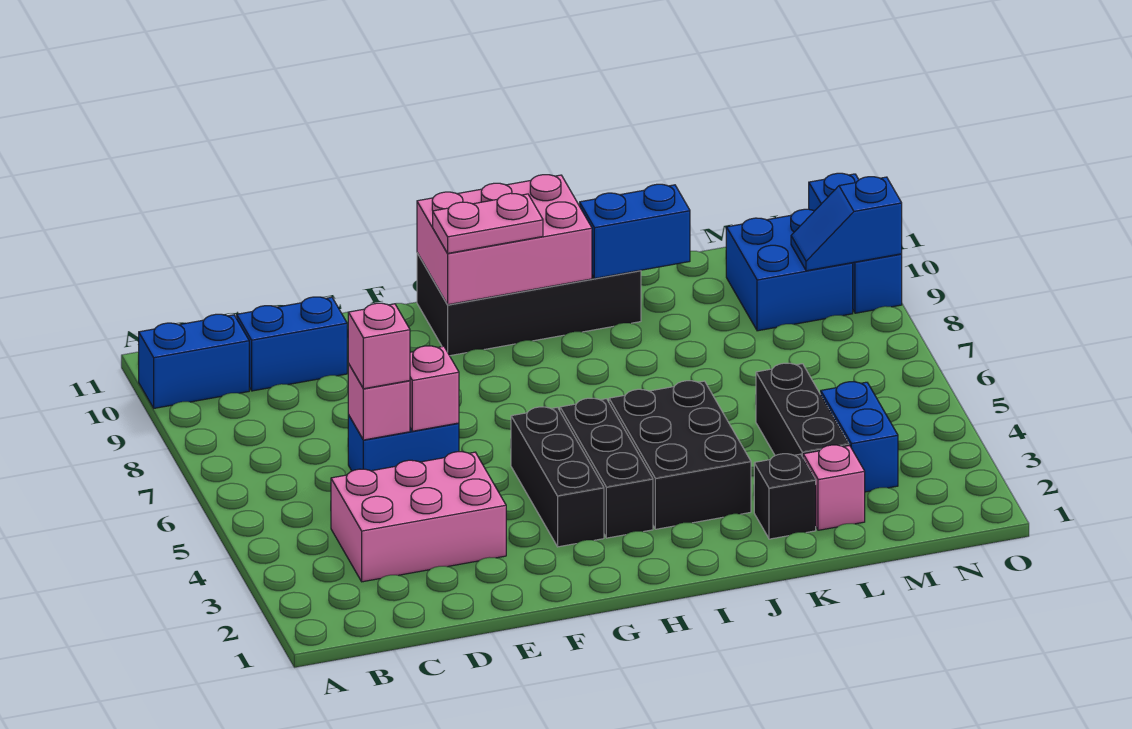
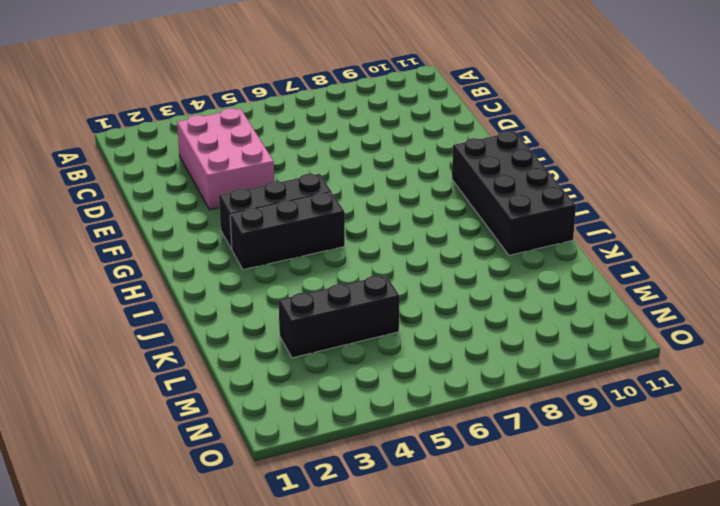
none -> blue brick A10:B10 level 1
none -> blue brick C10:D10 level 1
none -> blue brick D6:E6 level 1

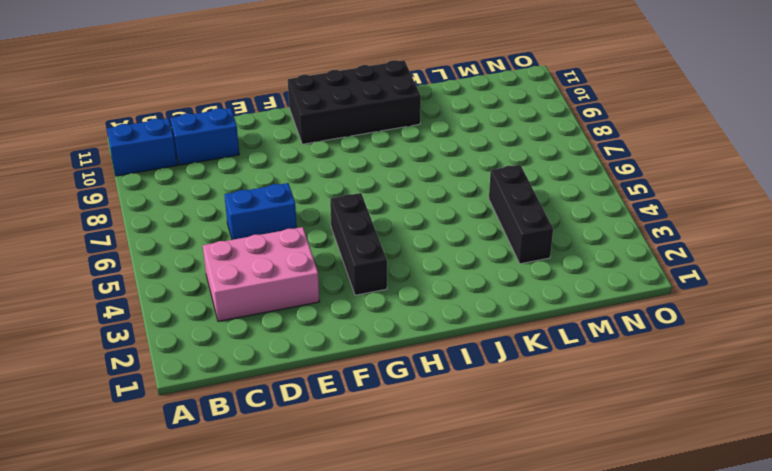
none -> black brick H3:H5 level 1
none -> black brick I3:J5 level 1
none -> black brick K2 level 1

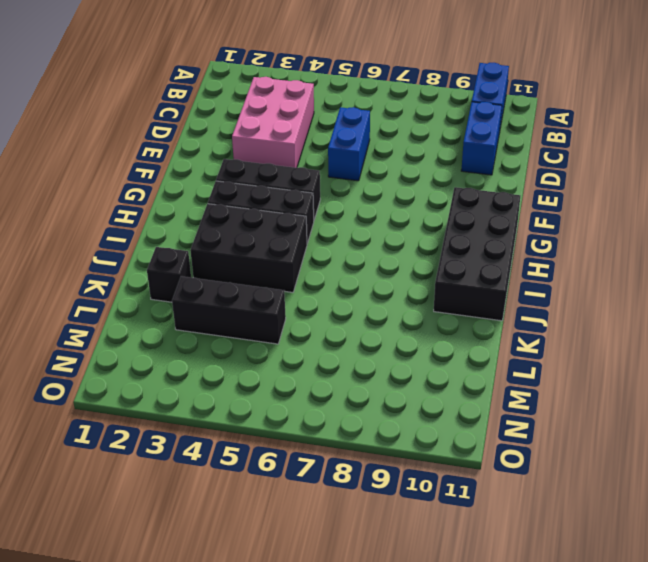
none -> pink brick L2 level 1
none -> blue brick M3:M4 level 1
none -> blue brick M9:N10 level 1

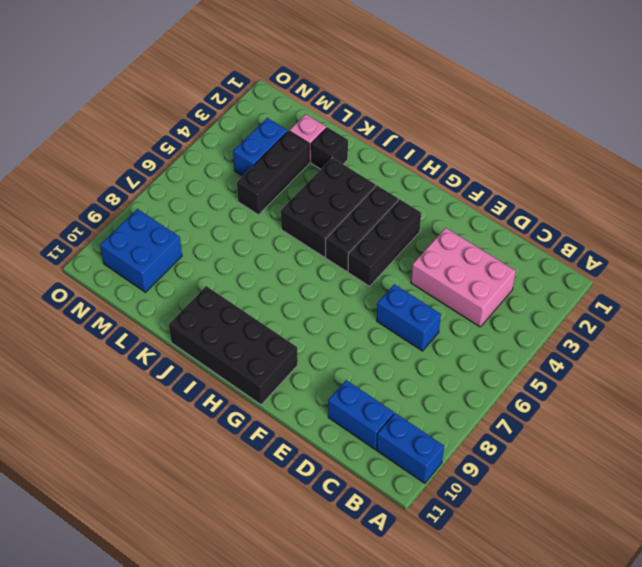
none -> blue brick O9:O11 level 1
none -> pink brick D6 level 2
none -> pink brick E6 level 2

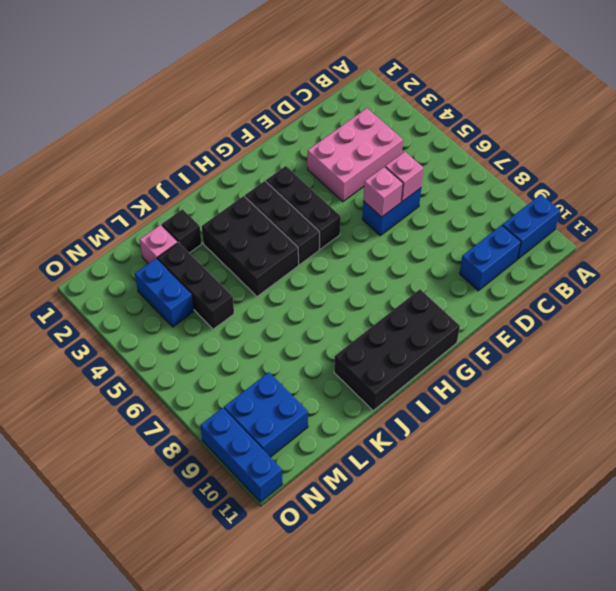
none -> pink brick G10:I11 level 2
none -> blue brick J10:K10 level 2
none -> blue slope N9:O9 level 2 top O

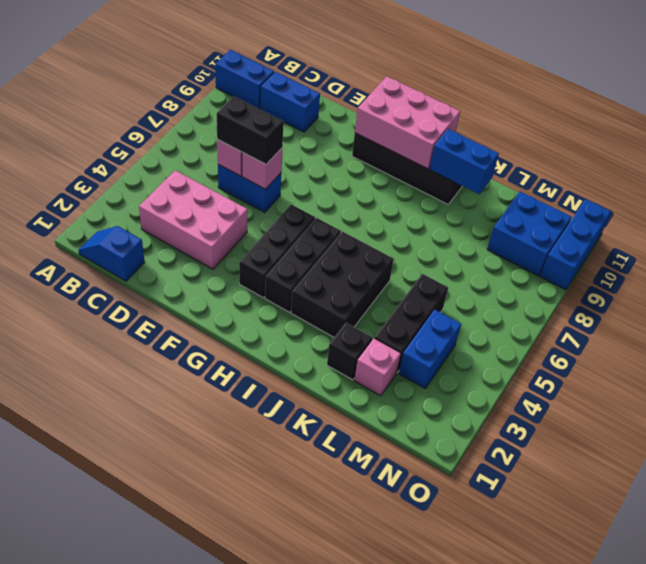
blue slope B1:C1 level 1 top C -> blue slope N9:O9 level 2 top O
black brick D6:E6 level 3 -> pink brick D6 level 3
none -> pink plate G10:H10 level 3

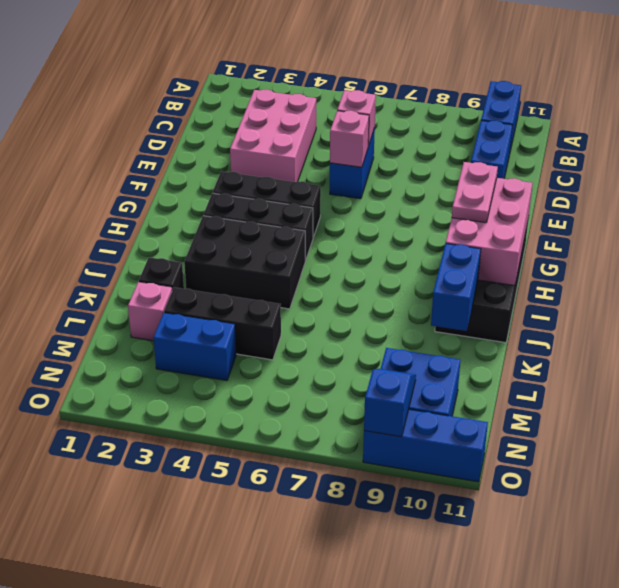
none -> pink brick D6 level 3

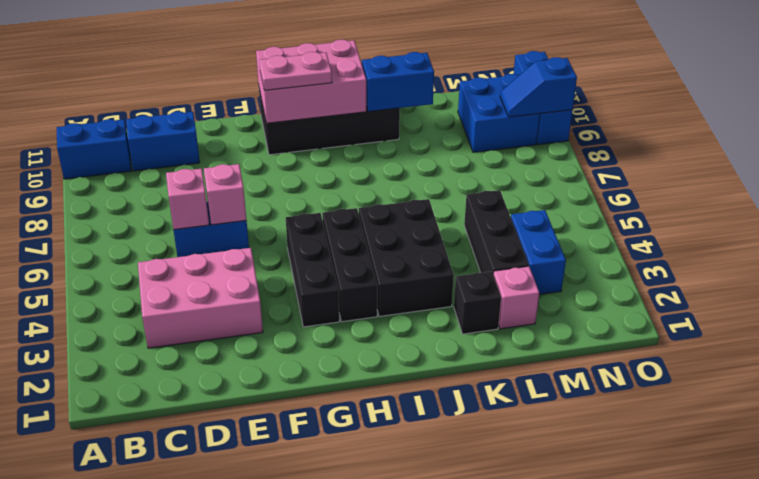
none -> pink brick D6 level 3

